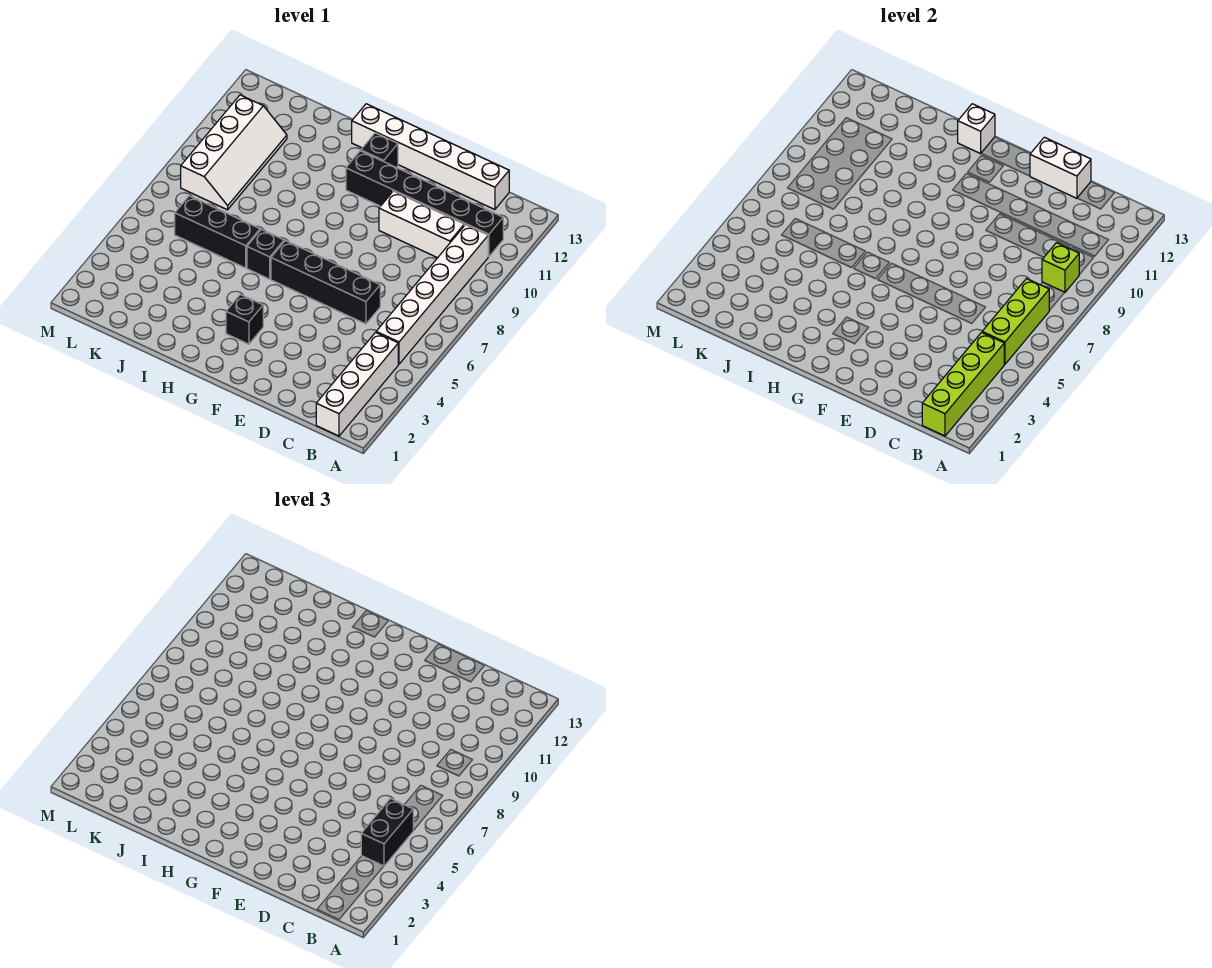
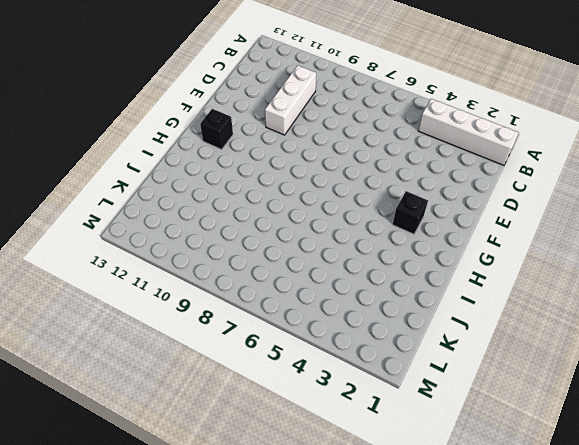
none -> white brick B5:B10 level 1
none -> black brick B11:G11 level 1
none -> white brick C13:H13 level 1

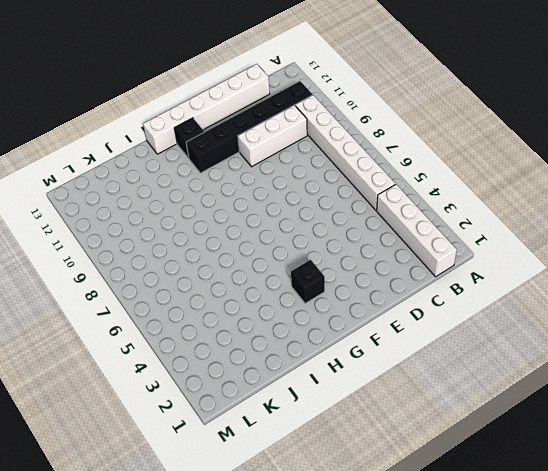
none -> black brick D6:G6 level 1
none -> black brick H6 level 1
none -> black brick I6:K6 level 1

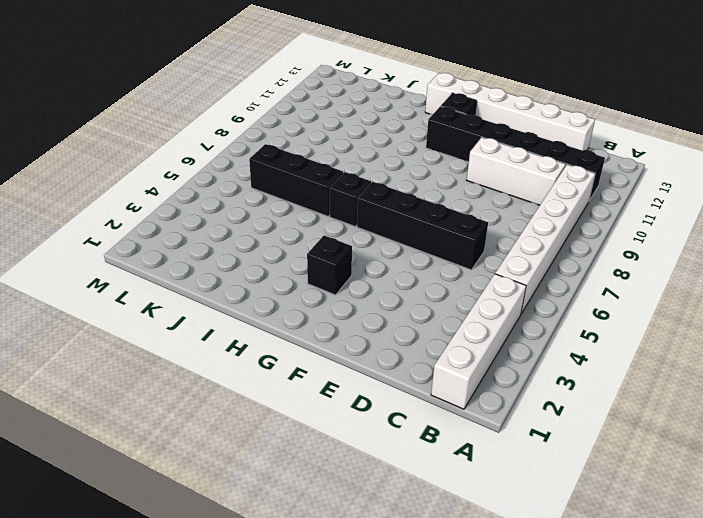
none -> white slope K8:L11 level 1 top L
none -> lime brick B1:B4 level 2
none -> lime brick B5:B7 level 2

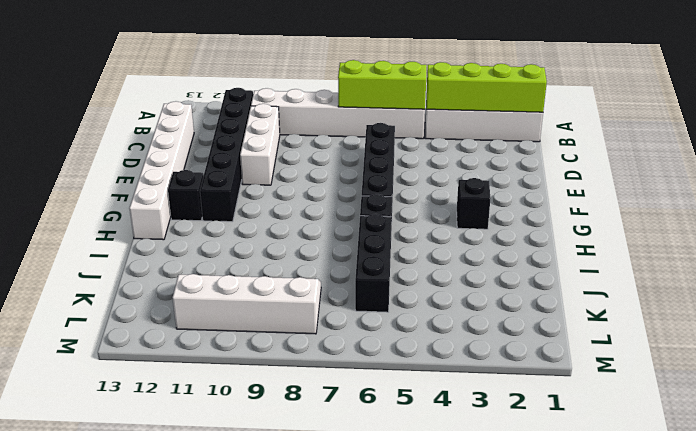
none -> lime brick B9 level 2
none -> white brick D13:E13 level 2
none -> white brick H13 level 2

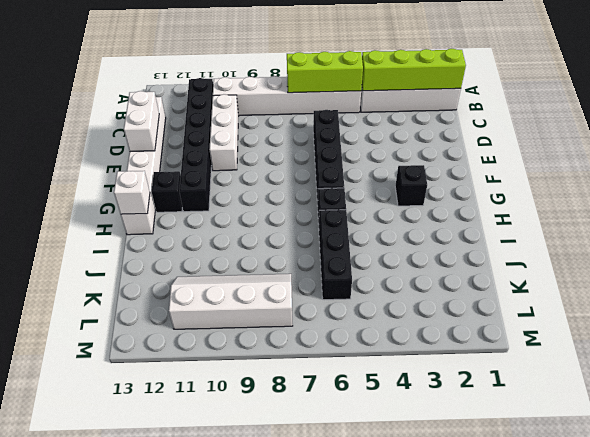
none -> lime brick B9 level 2
none -> black brick B4:B5 level 3

